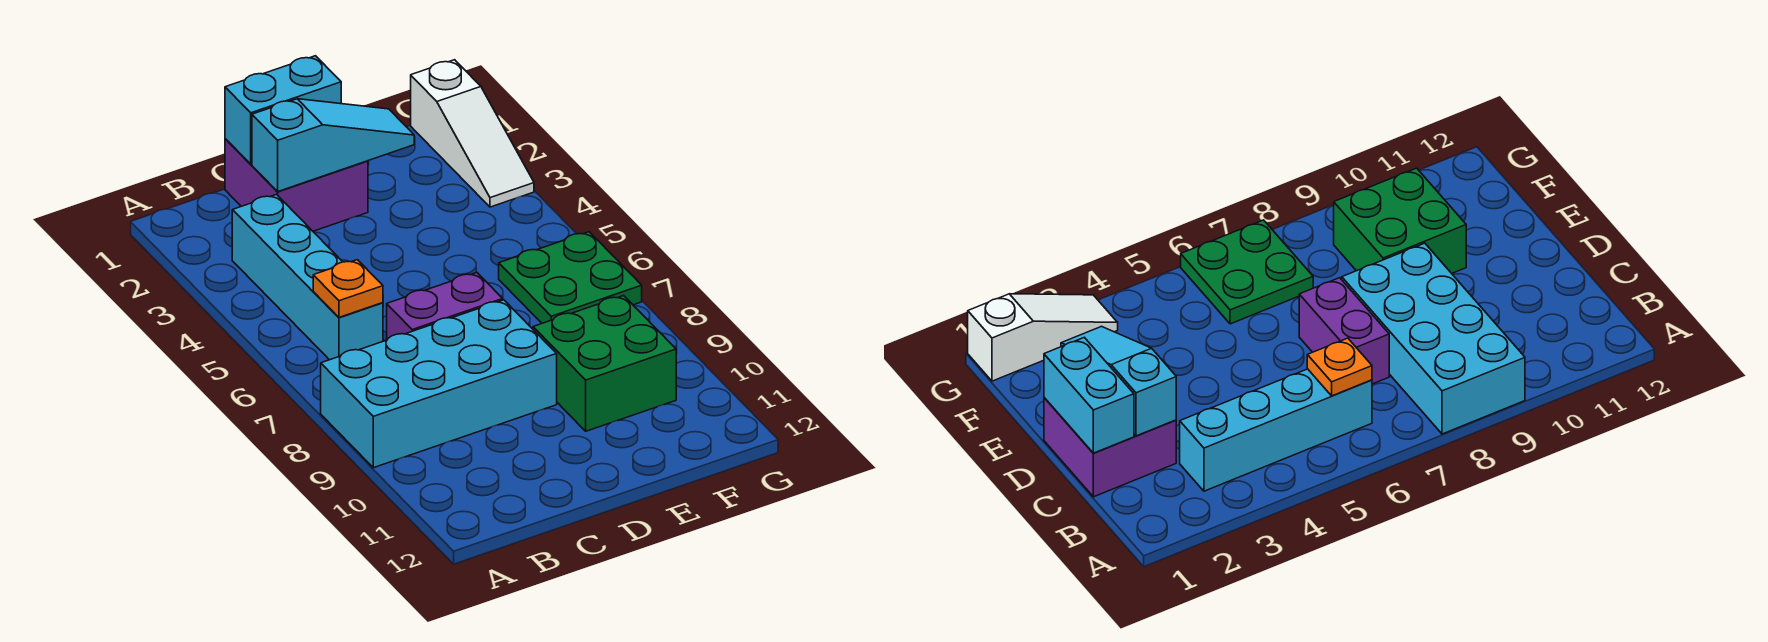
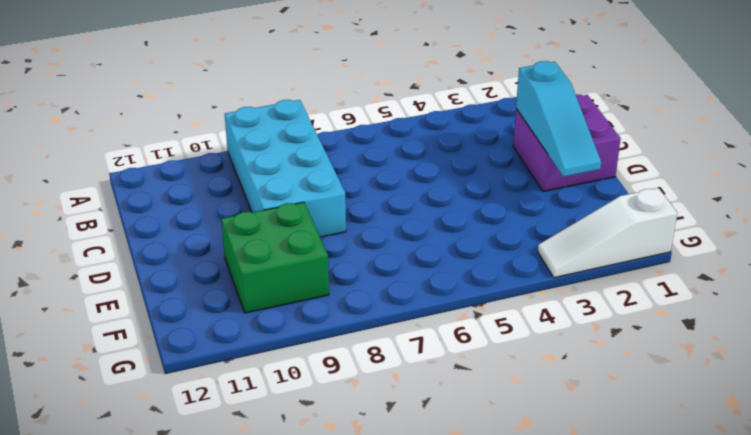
none -> cyan brick B3:B6 level 1
none -> purple brick C7:D7 level 1

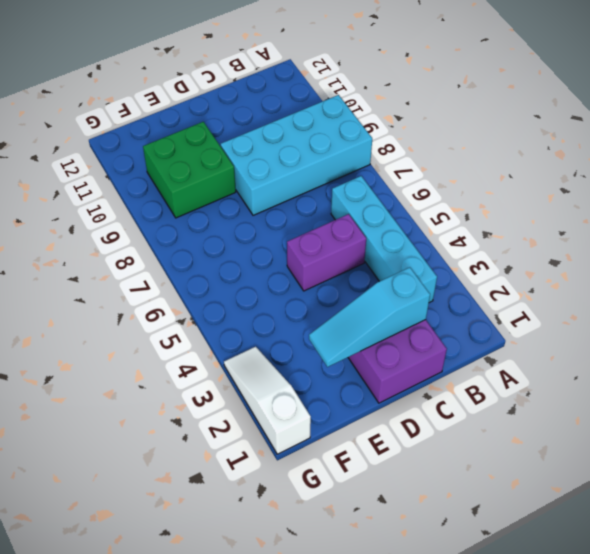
purple brick C5:D5 level 1 -> purple brick C7:D7 level 1
none -> green plate F6:G7 level 1
none -> orange plate B6 level 2

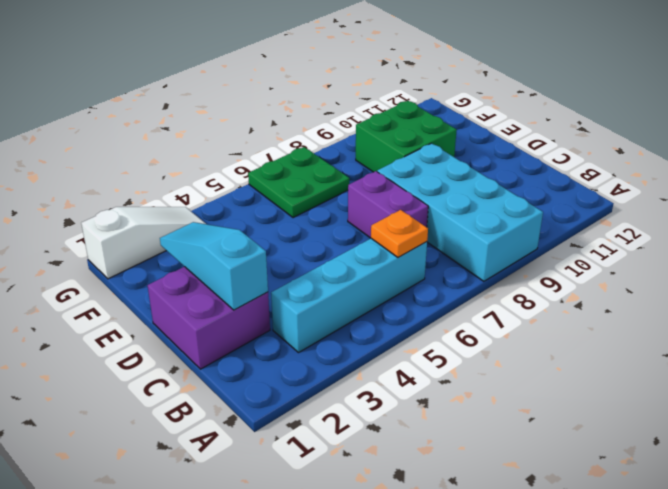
none -> cyan brick C1:D1 level 2

